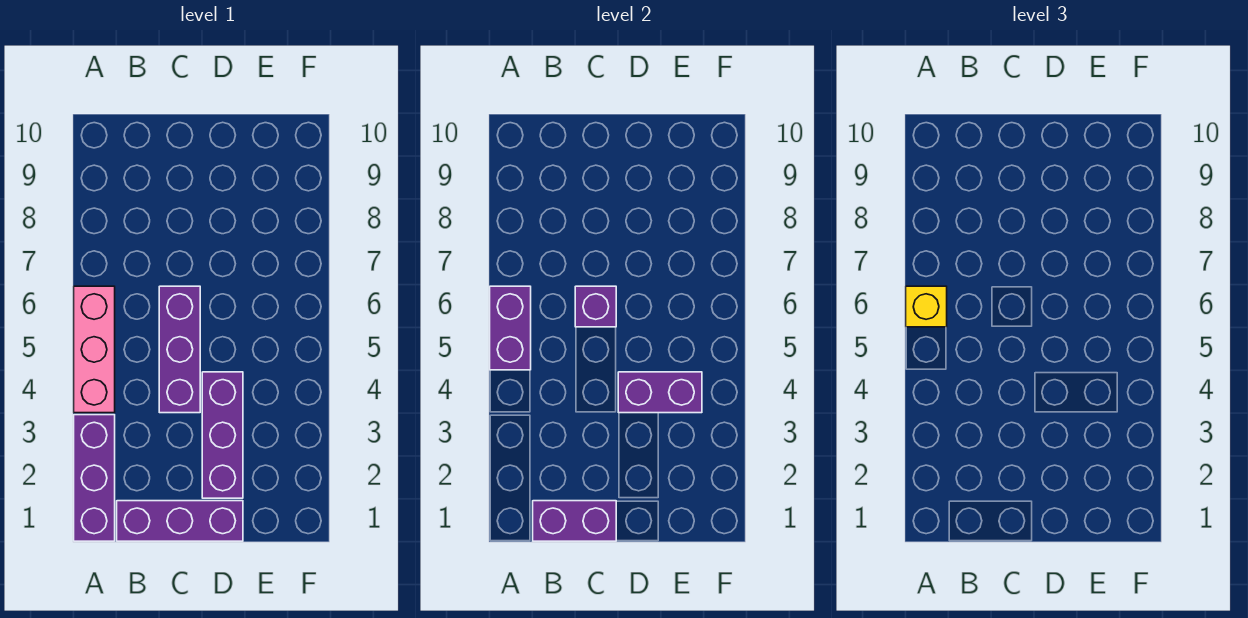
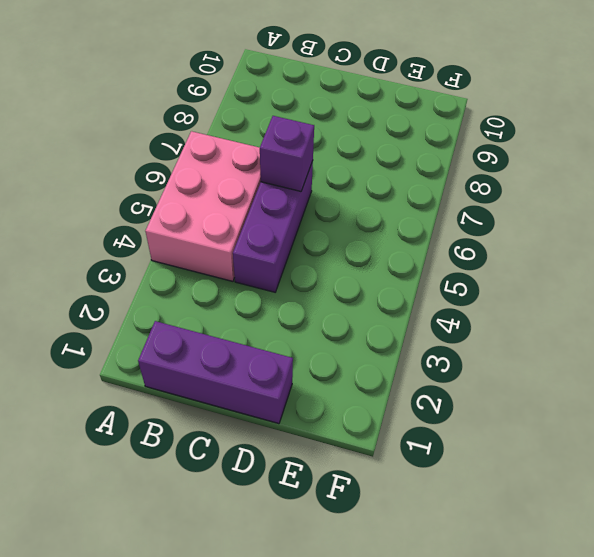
pink brick A4:B6 level 1 -> pink brick A4:A6 level 1
none -> purple brick A1:A3 level 1
none -> purple brick D2:D4 level 1

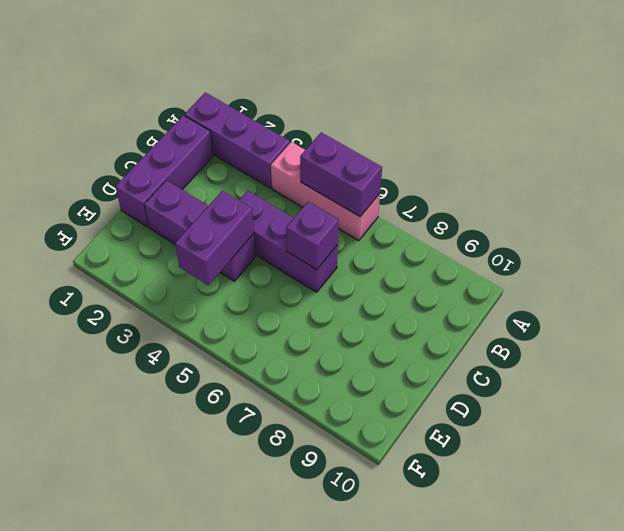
none -> purple brick B1:C1 level 2
none -> yellow brick A6 level 3

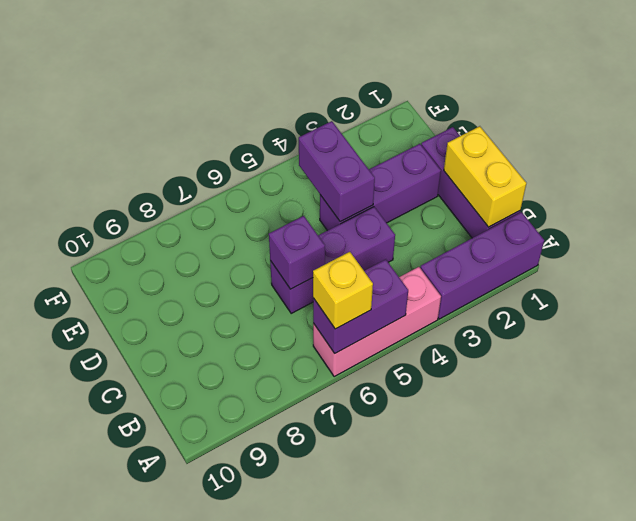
yellow brick B1:C1 level 2 -> purple brick B1:C1 level 2

